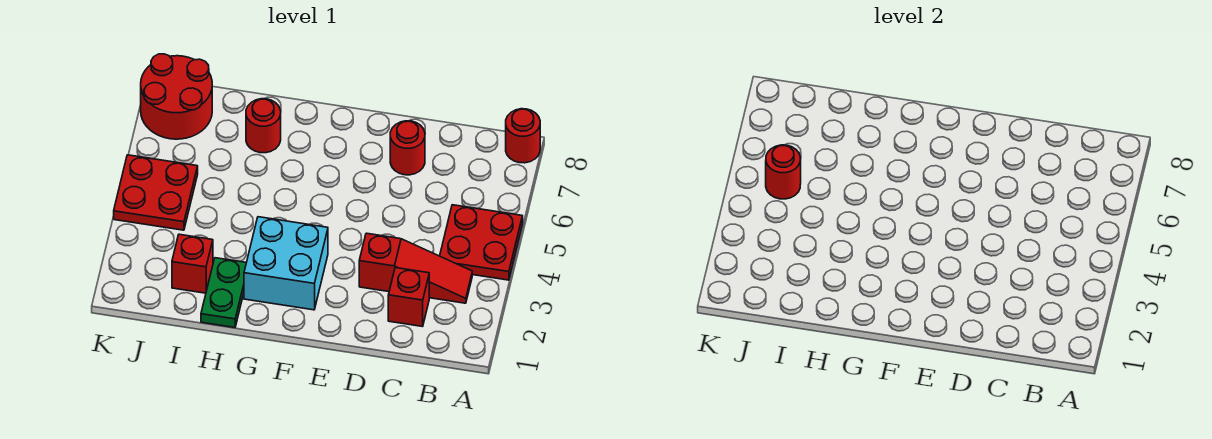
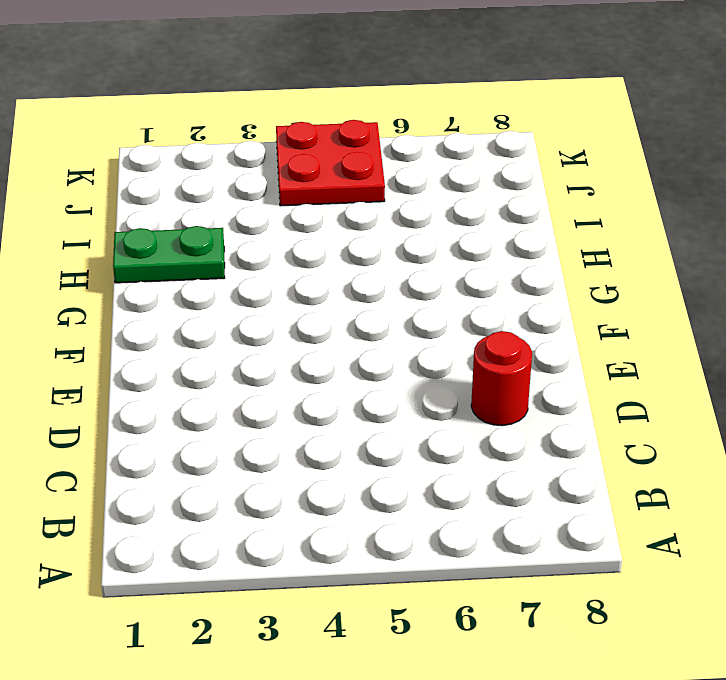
none -> red plate A4:B5 level 1
none -> red round brick A8 level 1
none -> red slope B3:D3 level 1 top D

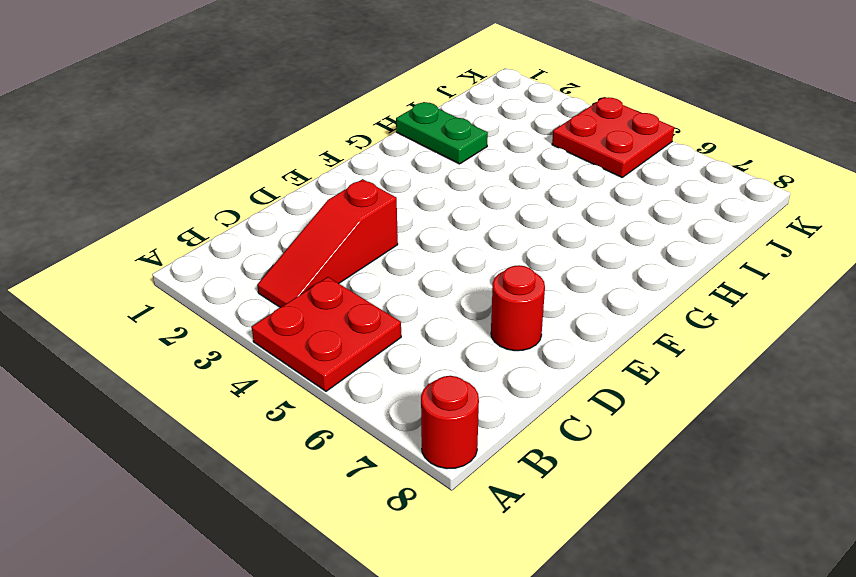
none -> red brick C2 level 1
none -> cyan brick F2:G3 level 1
none -> red round brick H7 level 1

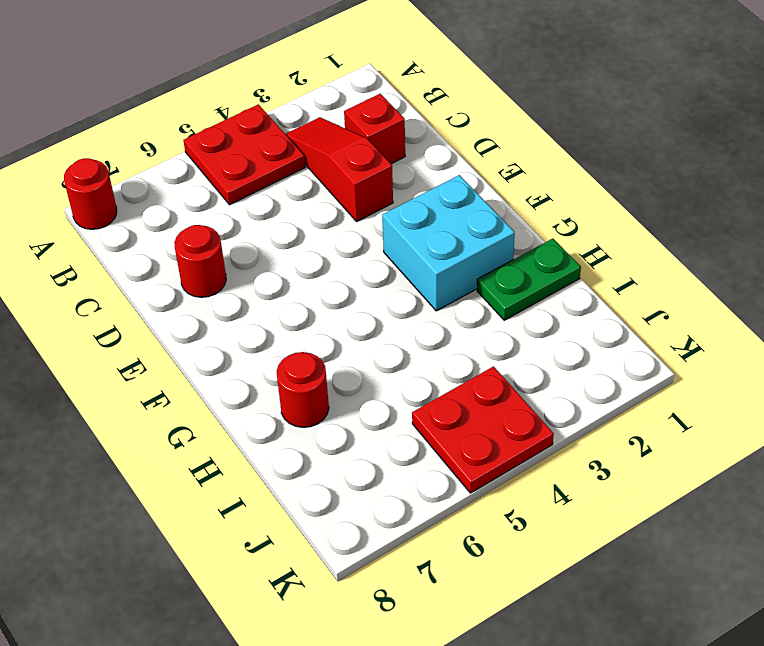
none -> red brick I2 level 1
none -> red round brick J7:K8 level 1
none -> red round brick J5 level 2

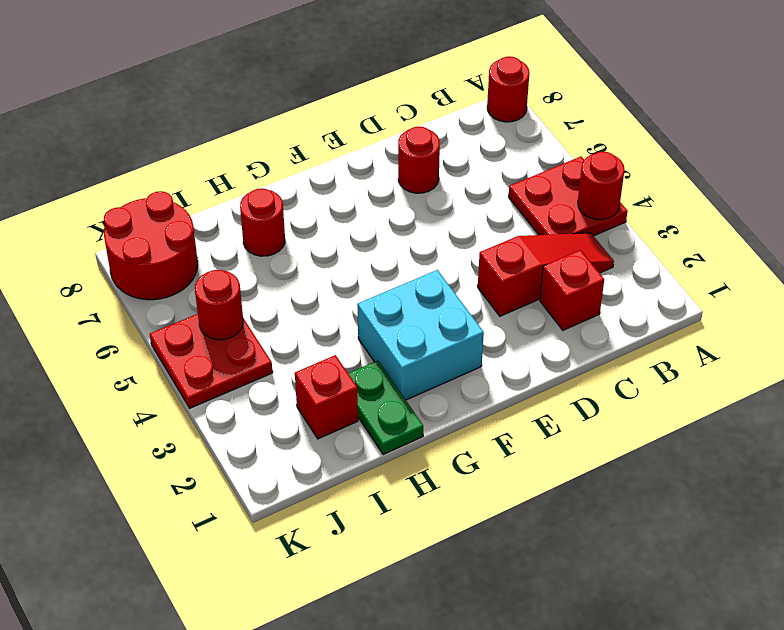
red round brick A4 level 2 -> none

